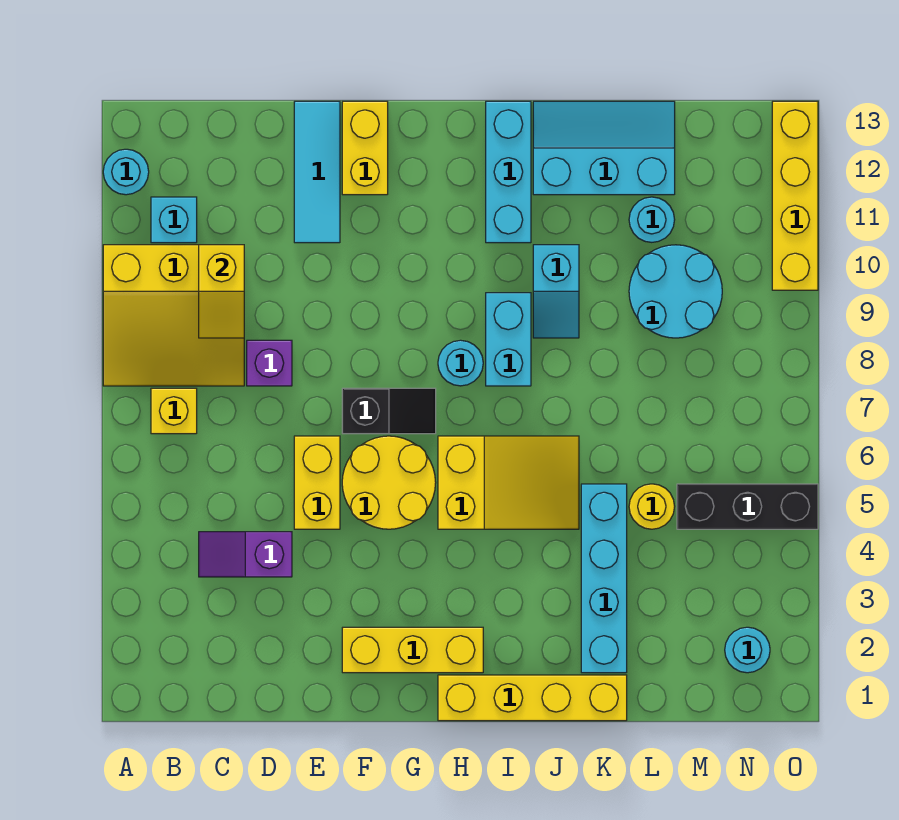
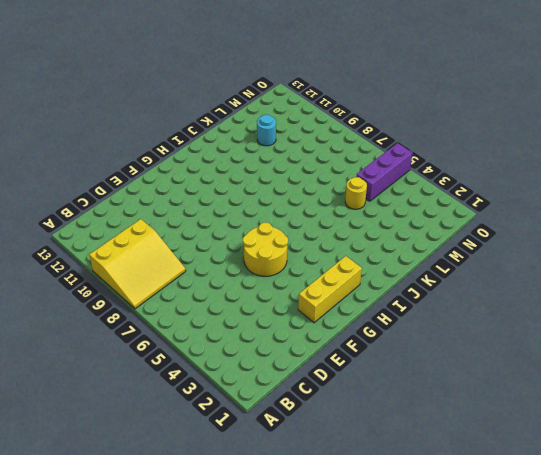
purple brick M5:O5 level 1 -> black brick M5:O5 level 1
none -> cyan round brick A12 level 1
none -> yellow brick B7 level 1
none -> cyan brick B11 level 1

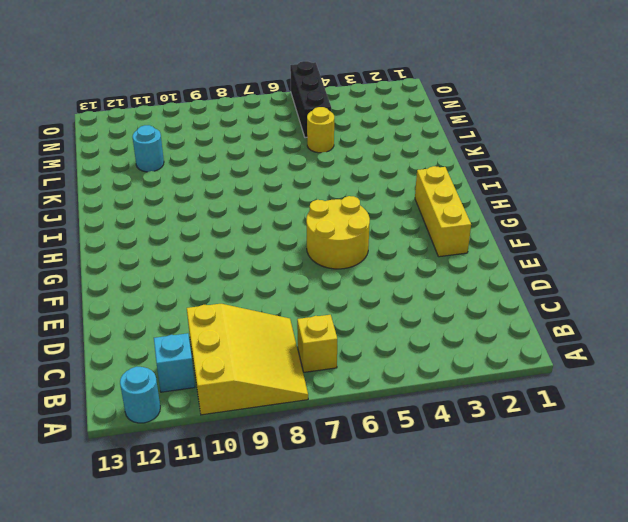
none -> purple slope C4:D4 level 1 top D
none -> purple brick D8 level 1
none -> yellow brick E5:E6 level 1

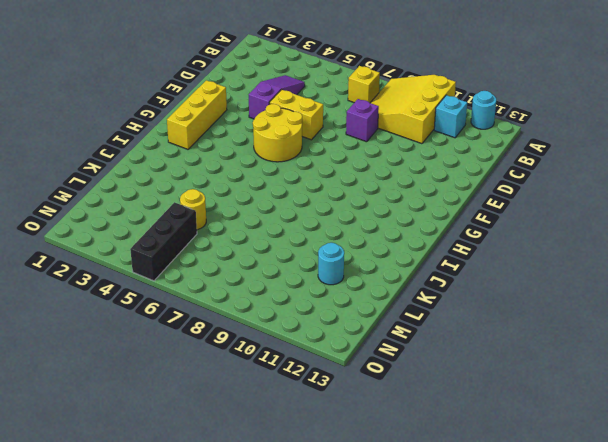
purple slope C4:E4 level 1 top E -> purple slope C4:D4 level 1 top D
none -> cyan tile E11:E13 level 1
none -> black slope F7:G7 level 1 top F
none -> yellow brick F12:F13 level 1

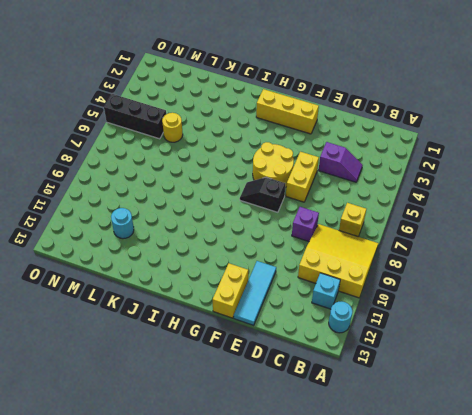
none -> yellow brick H1:K1 level 1
none -> yellow slope H5:J6 level 1 top H
none -> cyan round brick H8 level 1

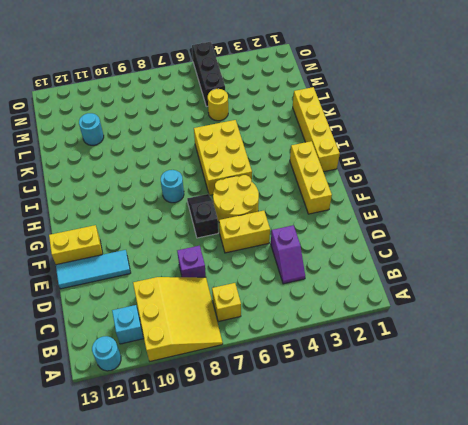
yellow brick H5:J6 level 1 -> yellow slope H5:J6 level 1 top H
none -> cyan brick I8:I9 level 1
none -> cyan brick I11:I13 level 1
none -> cyan slope J9:J10 level 1 top 10

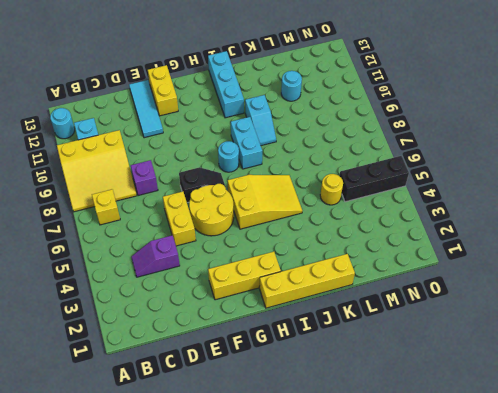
none -> cyan slope J12:L13 level 1 top 12
none -> cyan brick K2:K5 level 1
none -> cyan round brick L9:M10 level 1

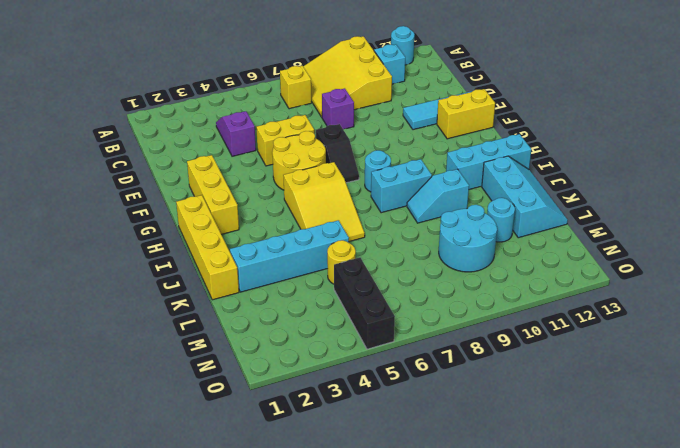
none -> cyan round brick N2 level 1
none -> yellow brick O10:O13 level 1
none -> yellow slope C9:C10 level 2 top 10

